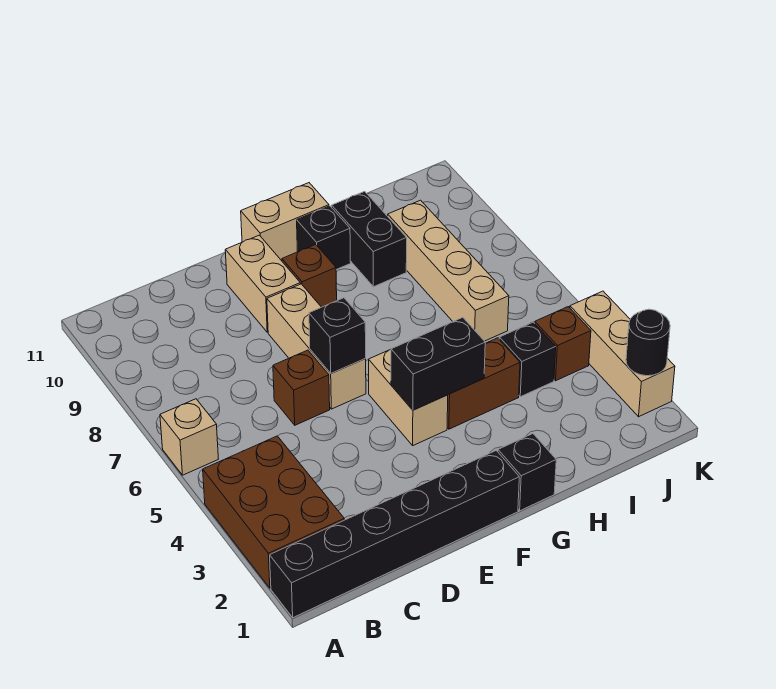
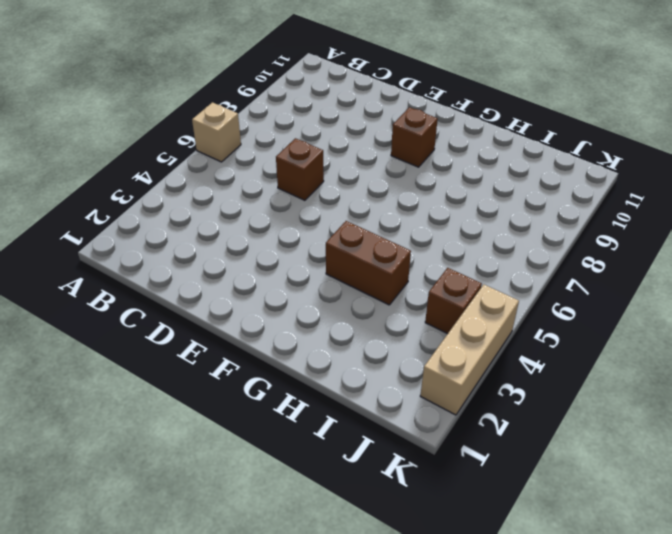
none -> black brick A1:F1 level 1
none -> brown brick A2:B4 level 1
none -> tan brick E6:E8 level 1

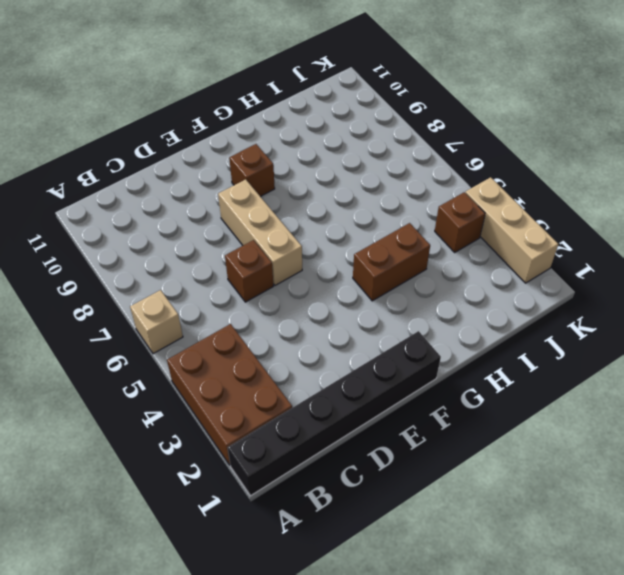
none -> tan brick E9:E10 level 1
none -> tan brick F4:F5 level 1
none -> tan brick F11:G11 level 1

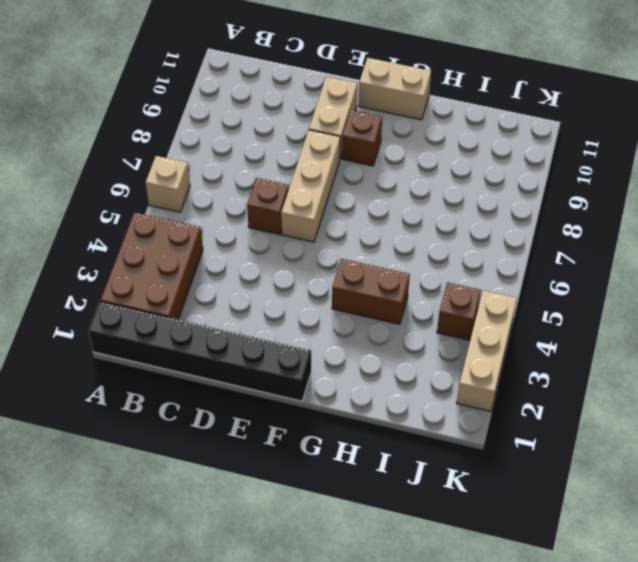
none -> tan brick F4:F5 level 1
none -> black brick G1 level 1
none -> black brick G10 level 1

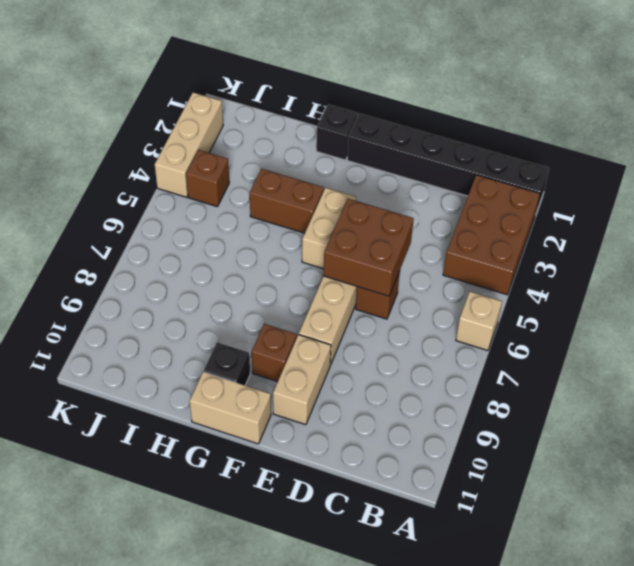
brown brick D5:E6 level 2 -> black brick E6 level 2
none -> black brick H9:H10 level 1
none -> black brick I4 level 1
none -> tan brick I6:I9 level 1

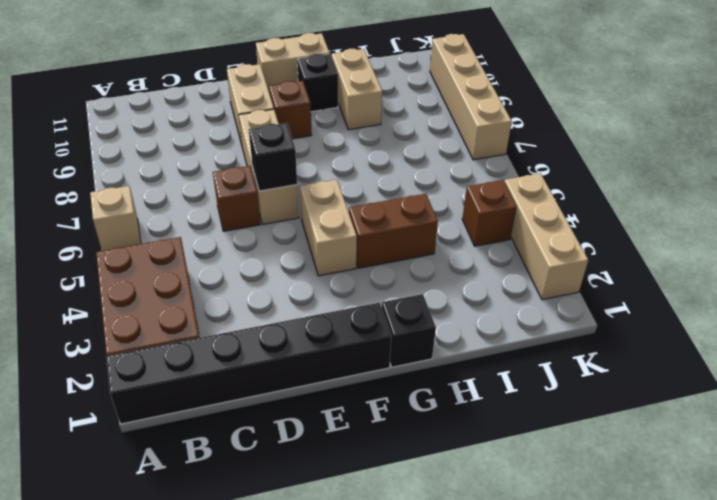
tan brick H9:H10 level 1 -> black brick H9:H10 level 1
tan brick K7:K10 level 1 -> tan brick I6:I9 level 1
none -> black brick I4 level 1
none -> black brick F4:G4 level 2
none -> black round brick K2 level 2

